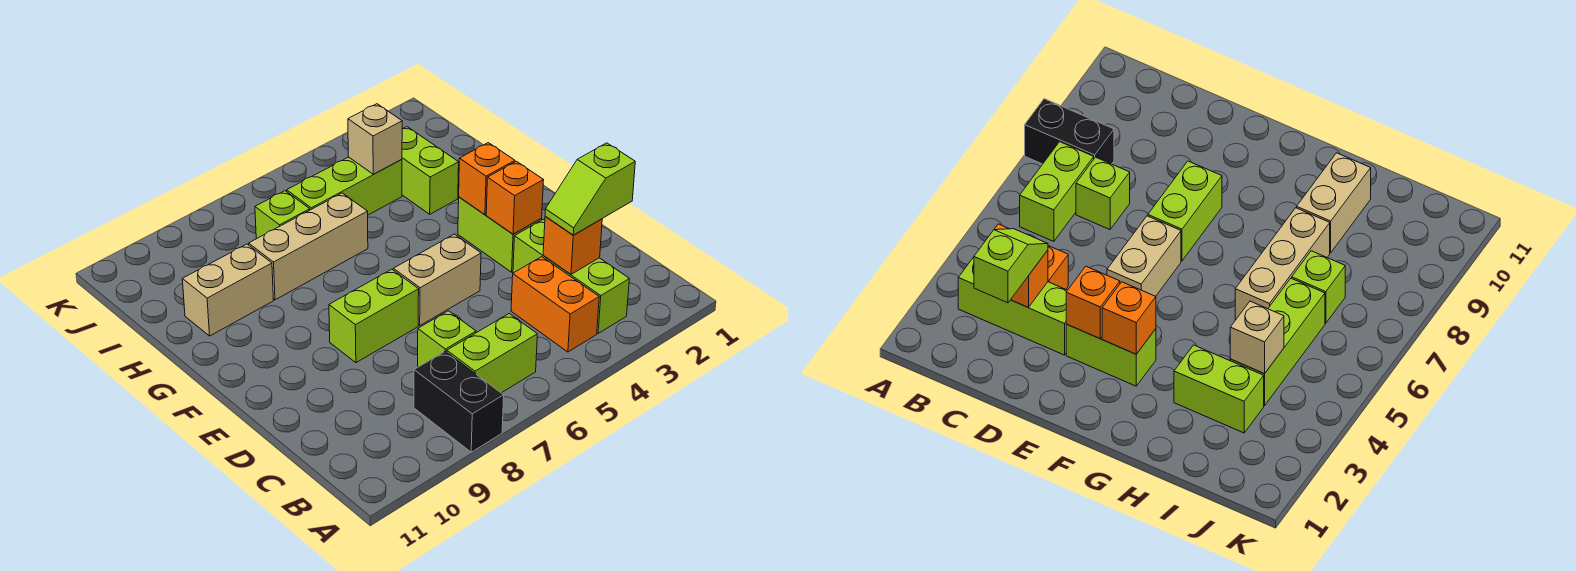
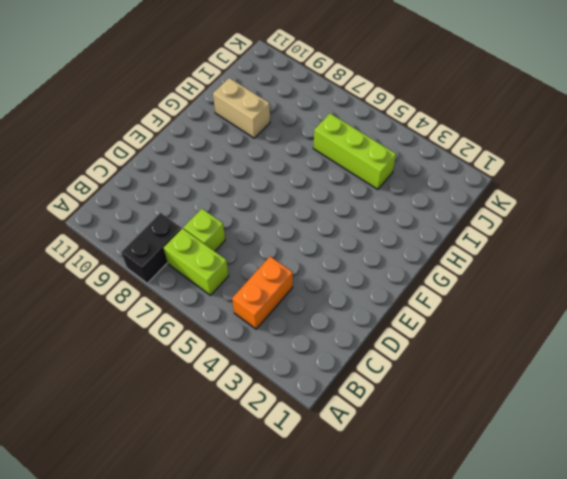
none -> lime brick B3:D3 level 1
none -> lime brick E3:F3 level 1
none -> tan brick E5:E6 level 1

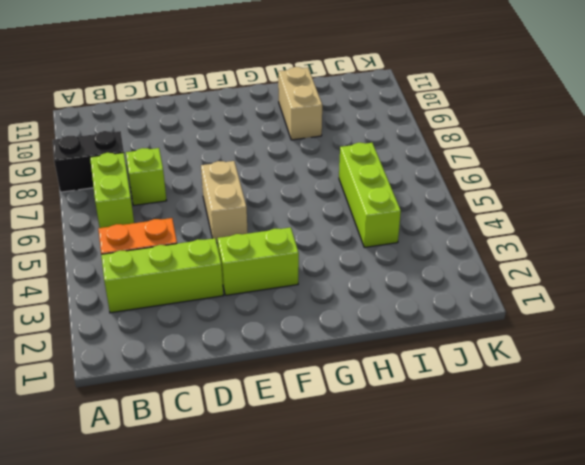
none -> lime brick E7:E8 level 1
none -> lime brick H3:I3 level 1
none -> tan brick H6:H8 level 1

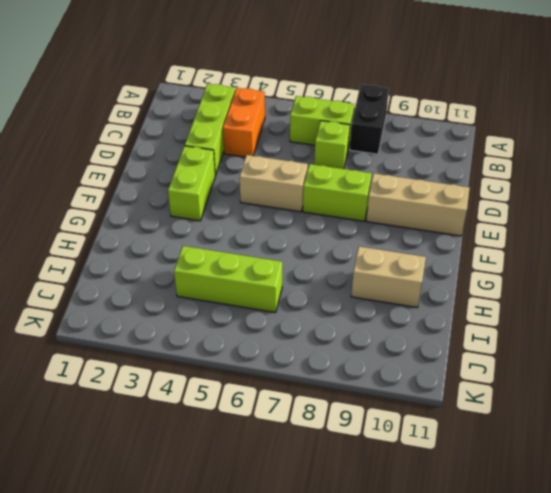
tan brick E9:E11 level 1 -> tan brick H6:H8 level 1
none -> lime brick H3:I3 level 1
none -> lime brick I7 level 1
none -> orange brick C3 level 2

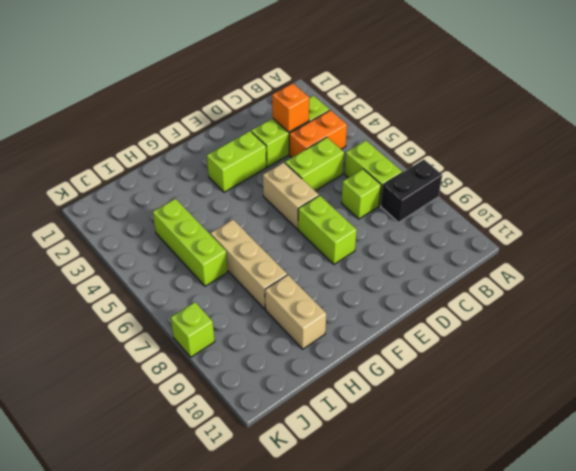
lime brick C5:D5 level 1 -> lime brick H3:I3 level 1
lime brick K8 level 1 -> lime brick I7 level 1
none -> orange brick E3 level 2
none -> orange brick F3 level 2
none -> tan brick I4 level 2

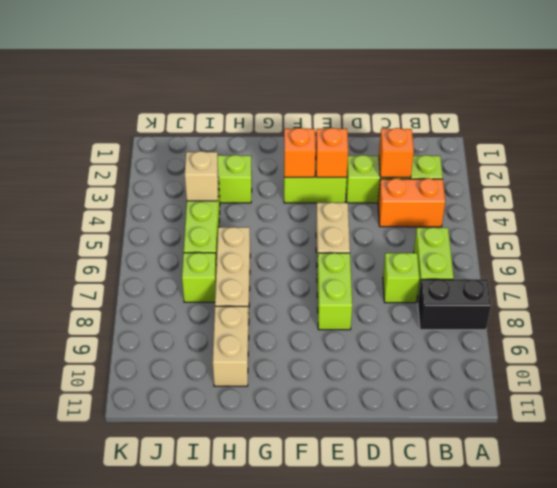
none -> lime slope C2:C3 level 3 top 2

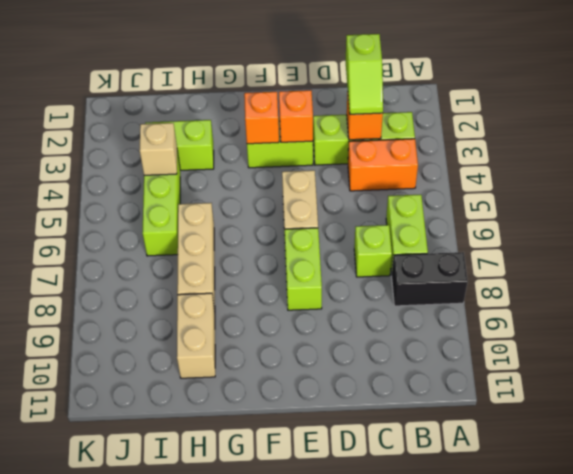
none -> lime brick I7 level 1

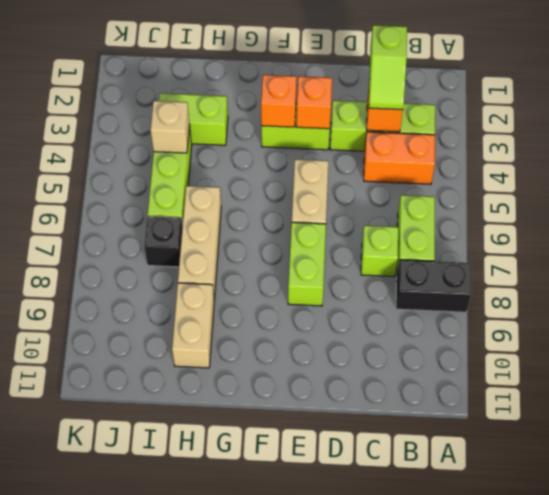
black brick I7 level 1 -> lime brick I7 level 1

